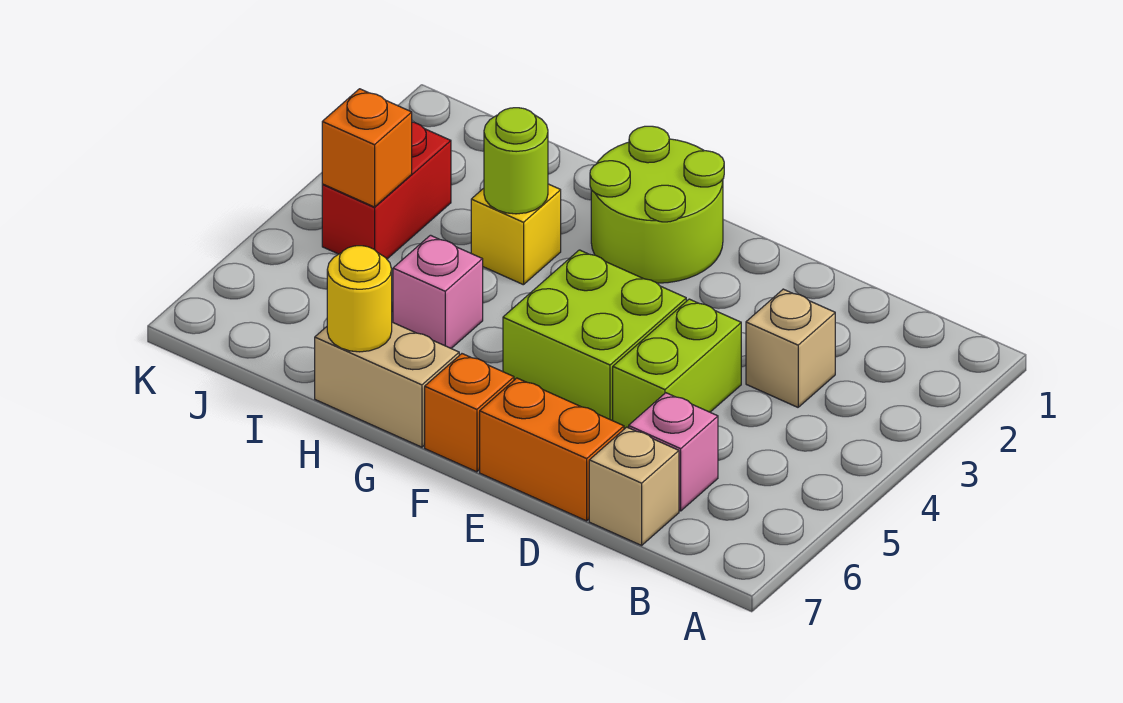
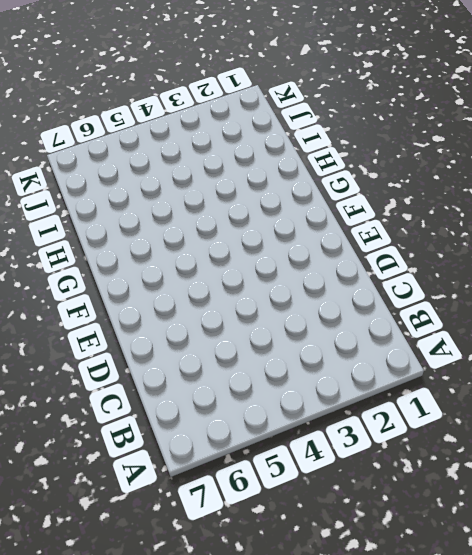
none -> tan brick C3 level 1
none -> pink brick C6 level 1
none -> tan brick C7 level 1

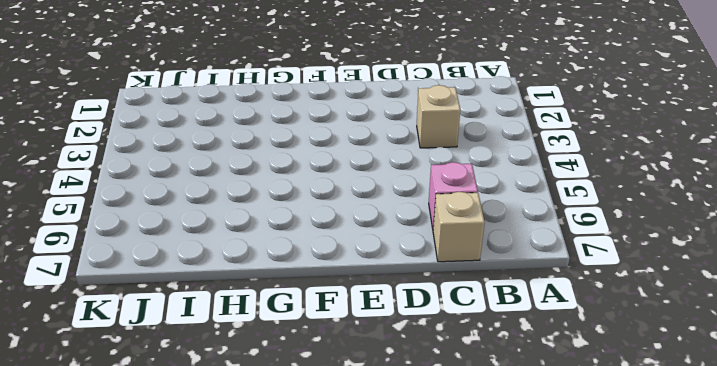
none -> lime brick D4:D5 level 1
none -> orange brick D7:E7 level 1
none -> lime brick E4:F5 level 1

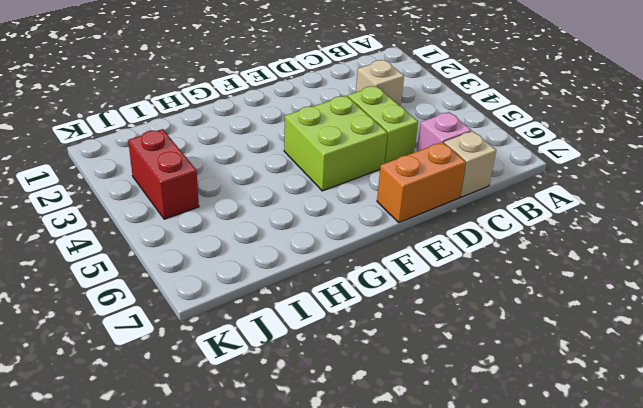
none -> lime round brick F1:G2 level 1
none -> orange brick F7 level 1
none -> tan brick G7:H7 level 1

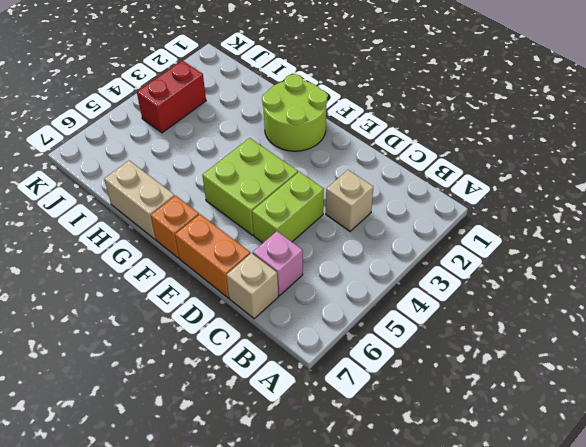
none -> yellow brick H3 level 1
none -> pink brick H5 level 1
none -> lime round brick H3 level 2

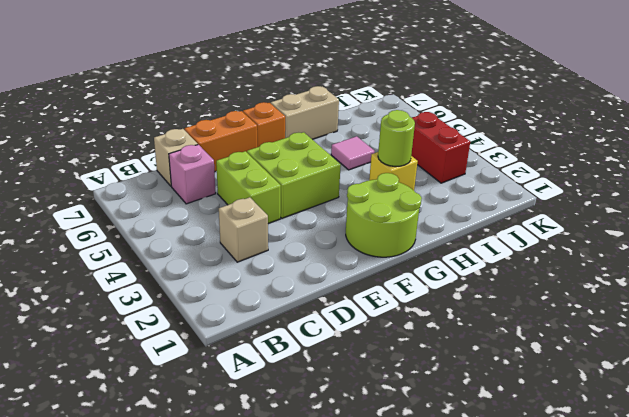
pink tile H5 level 1 -> pink brick H5 level 1
none -> yellow round brick H7 level 2
none -> orange brick J4 level 2

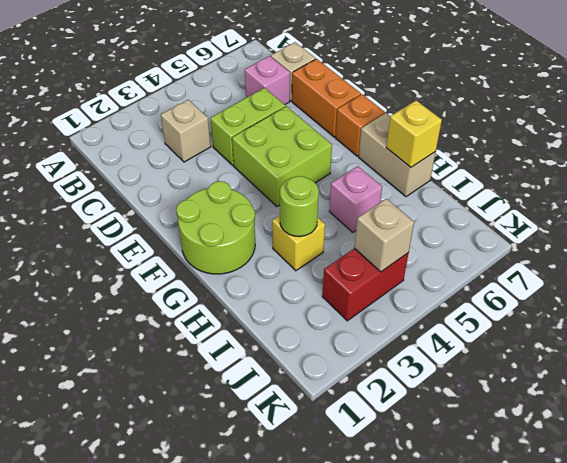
yellow brick H7 level 2 -> yellow round brick H7 level 2
tan brick J4 level 2 -> orange brick J4 level 2

